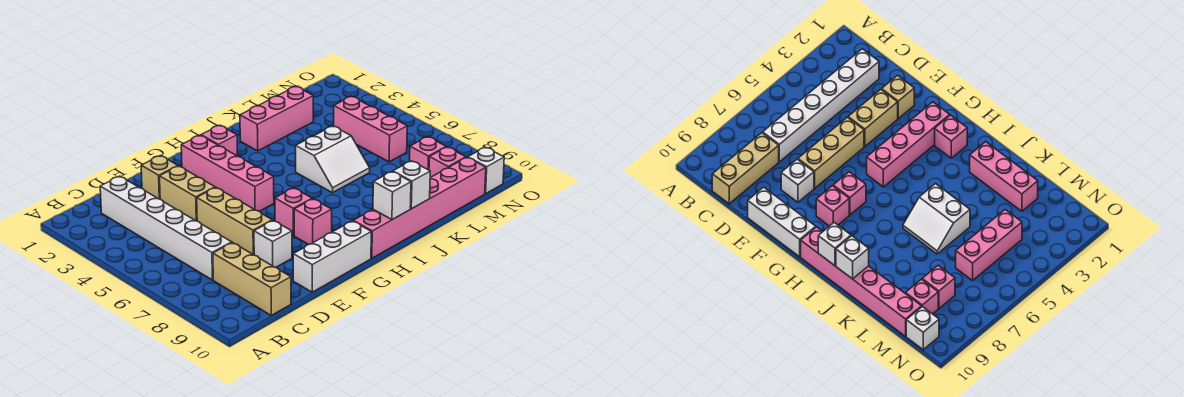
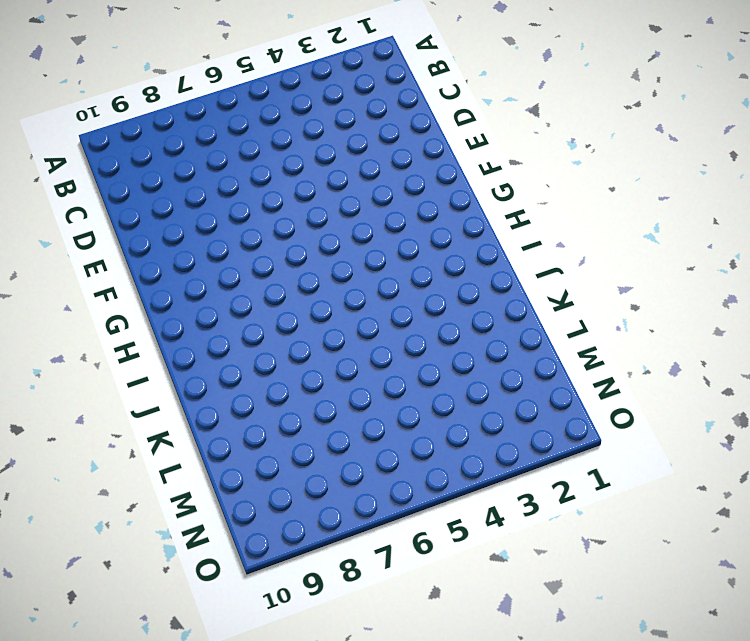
none -> white brick C2:C7 level 1
none -> tan brick C8:C10 level 1
none -> tan brick E2 level 1

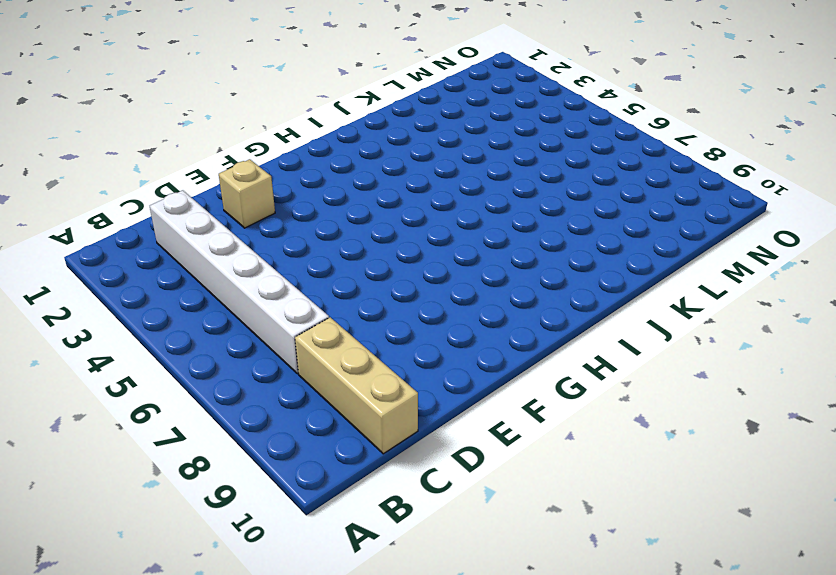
none -> tan brick E3:E4 level 1
none -> tan brick E5:E7 level 1
none -> white brick E8 level 1

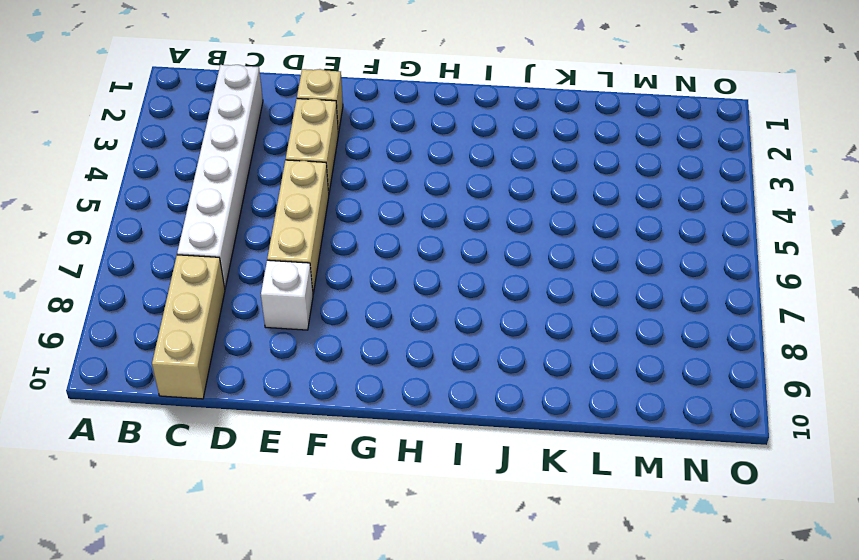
none -> white brick E10:G10 level 1
none -> pink brick G2:G5 level 1
none -> pink brick G7 level 1

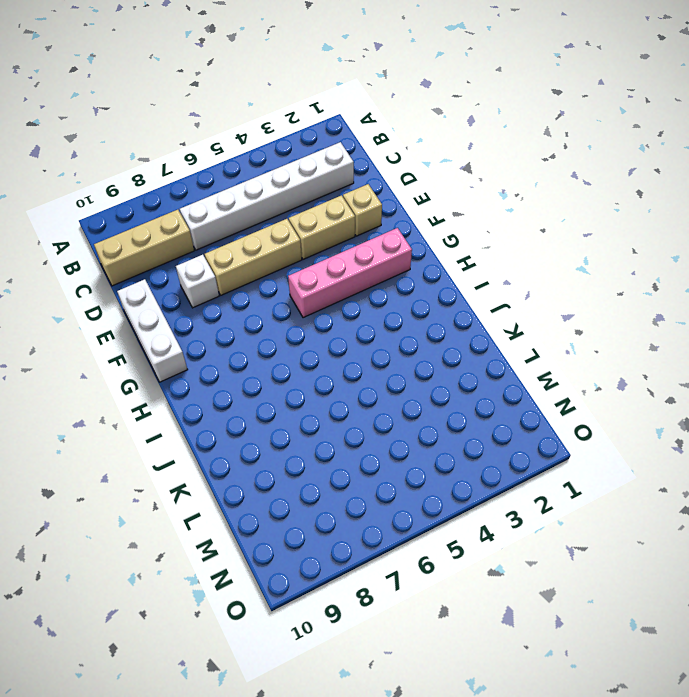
none -> pink brick G7 level 1
none -> pink brick G8 level 1
none -> pink brick H2 level 1

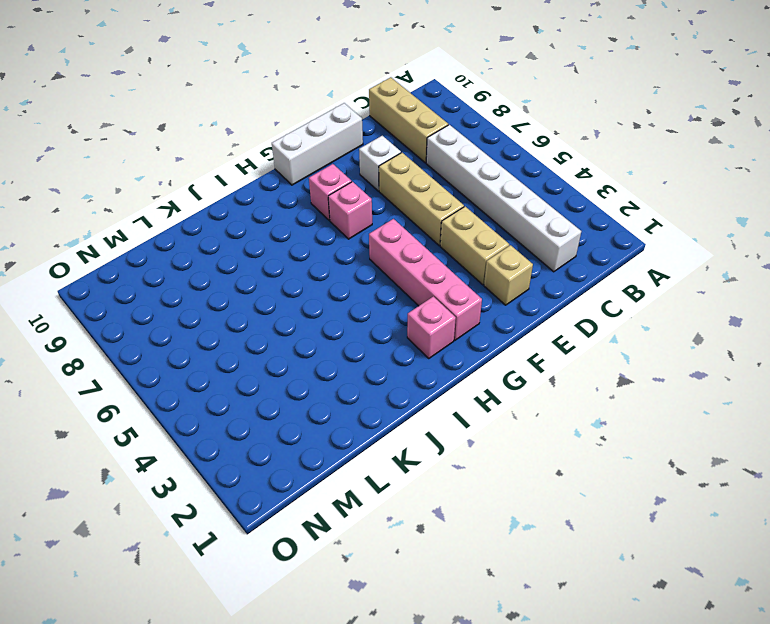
none -> pink brick H10:M10 level 1
none -> pink brick J2:L2 level 1
none -> white slope J5:K6 level 1 top 5

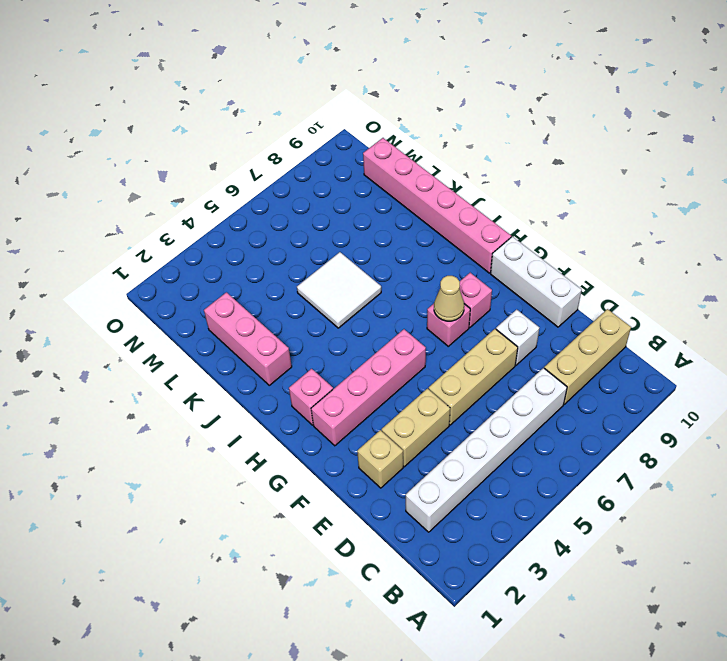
tan cone G7 level 2 -> none
white tile J5:K6 level 1 -> white slope J5:K6 level 1 top 5
none -> pink brick M4:M6 level 1
none -> pink brick M8 level 1
none -> pink brick M9 level 1

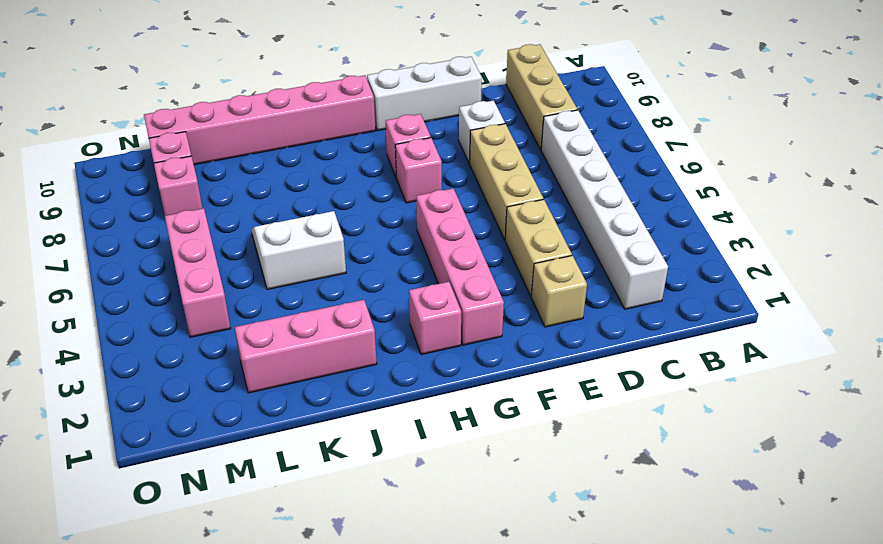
none -> white brick N10 level 1
none -> white brick I10 level 2
none -> white brick J10 level 2

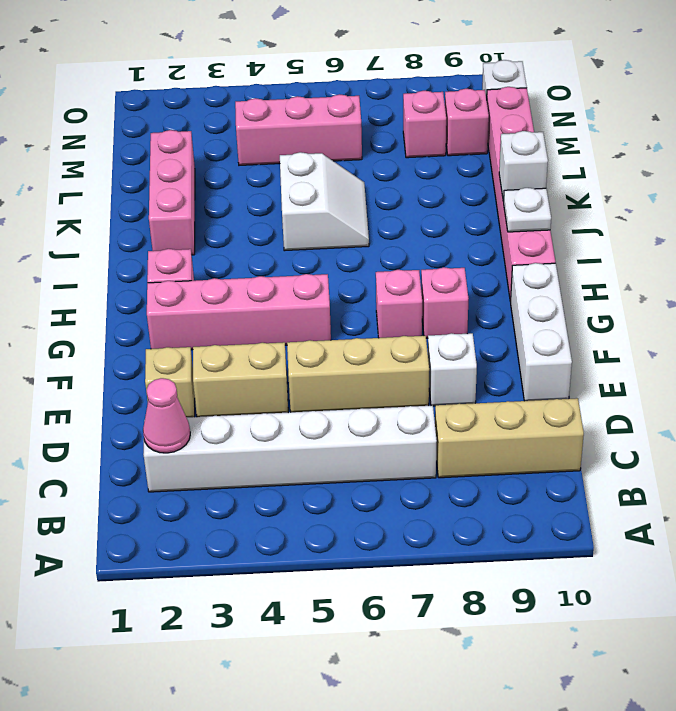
pink cone C2 level 2 -> none
white plate I10 level 2 -> white brick I10 level 2

